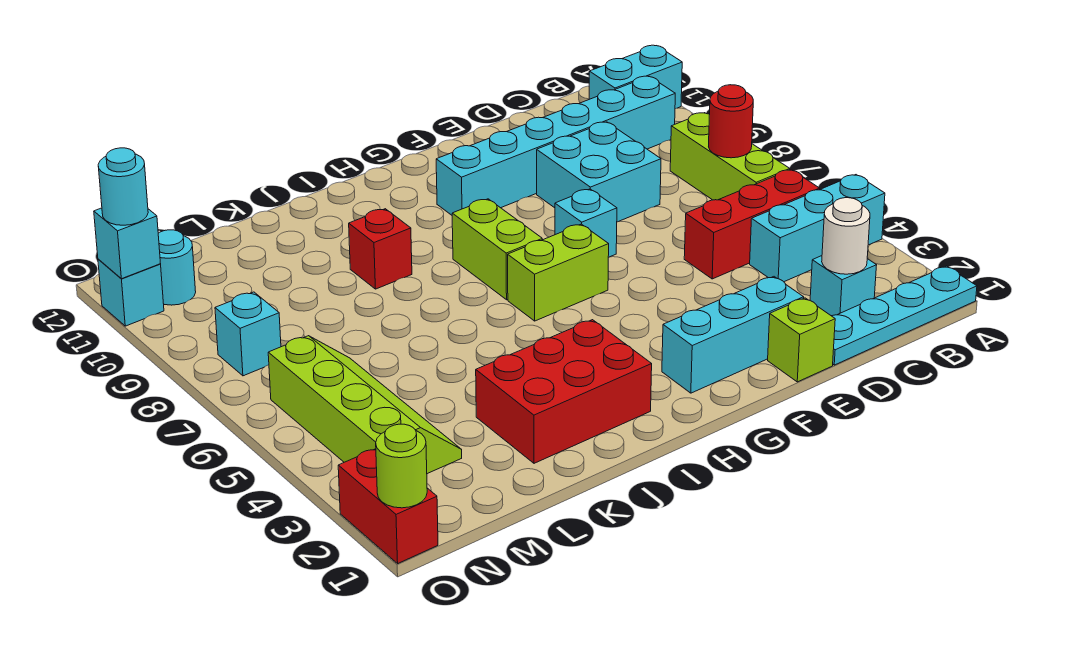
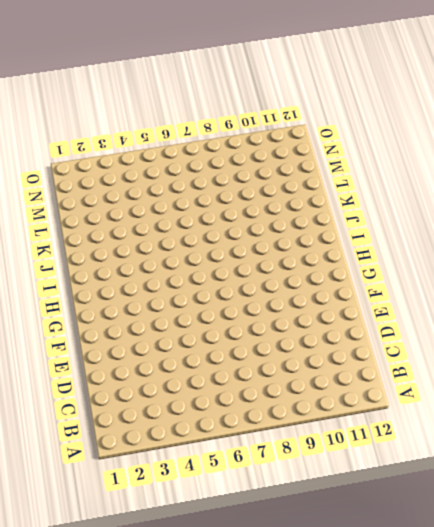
none -> cyan plate A1:D1 level 1
none -> cyan brick A4:C4 level 1
none -> cyan brick A11:B11 level 1

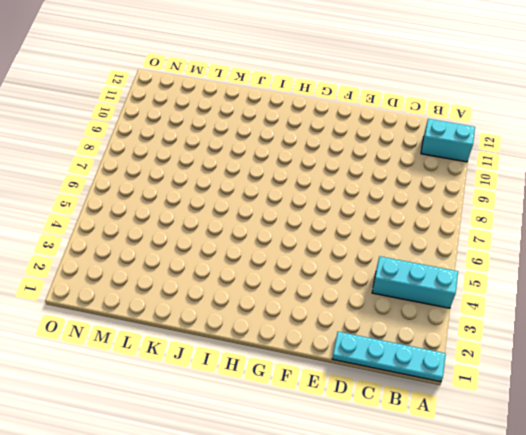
none -> red brick B5:D5 level 1
none -> lime brick B6:B8 level 1
none -> cyan brick B10:G10 level 1

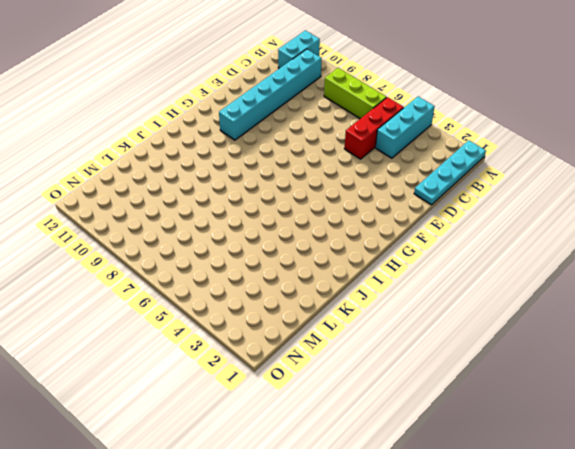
none -> cyan brick C2 level 1
none -> cyan brick D8:E9 level 1
none -> lime brick E1 level 1

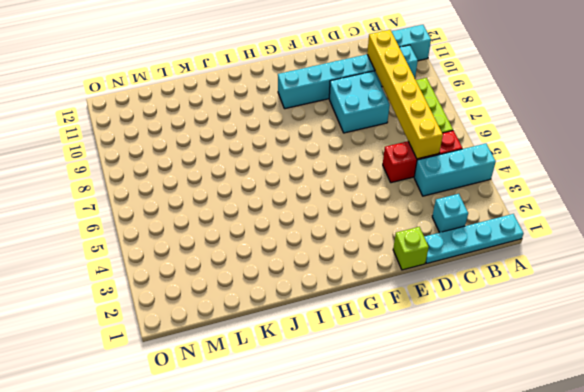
yellow brick C5:C10 level 2 -> none
none -> cyan brick E2:G2 level 1
none -> cyan brick F7 level 1
none -> lime brick G6:H6 level 1

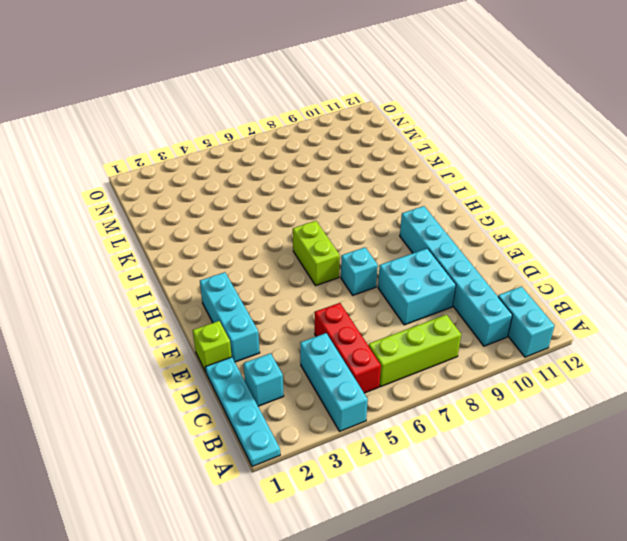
none -> lime brick H7:H8 level 1
none -> red brick I2:K3 level 1
none -> red brick J9 level 1

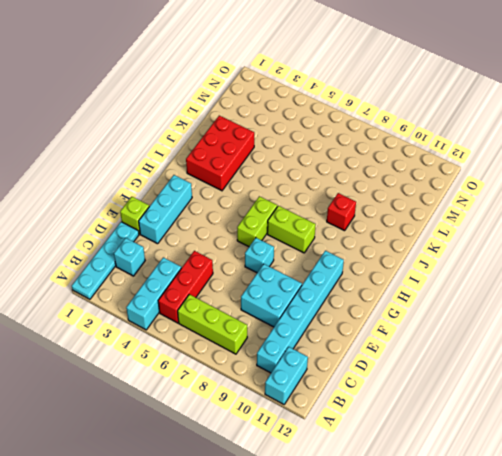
none -> lime slope M3:N6 level 1 top N
none -> cyan brick N8 level 1
none -> cyan round brick N11 level 1

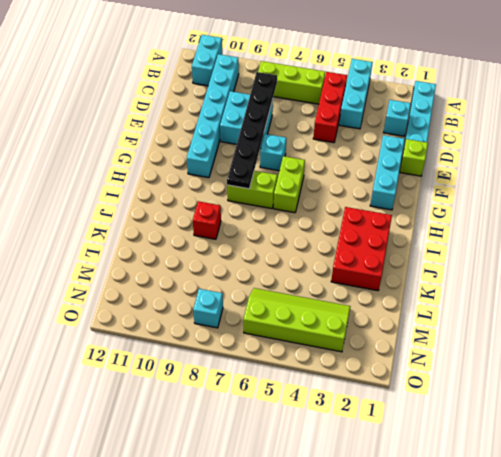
black plate C8:H8 level 2 -> none
none -> cyan round brick N11 level 1
none -> red brick O1:O2 level 1
none -> cyan brick O11 level 1

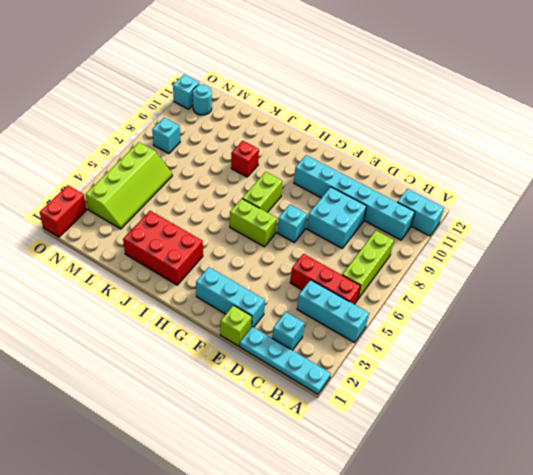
none -> red round brick B7 level 2
none -> white round brick C2 level 2
none -> lime round brick O1 level 2

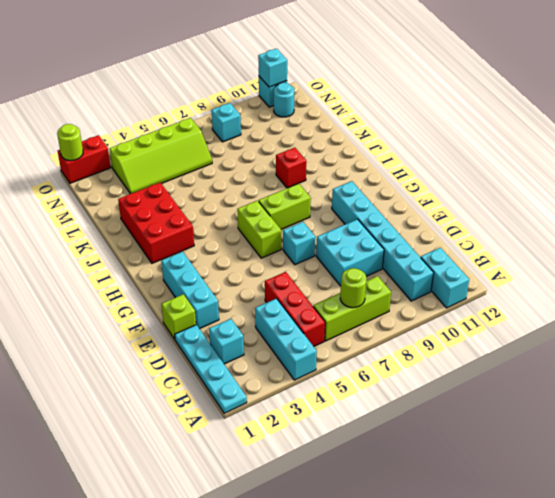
lime round brick B7 level 2 -> red round brick B7 level 2
none -> white round brick C2 level 2
none -> cyan round brick O11 level 3

